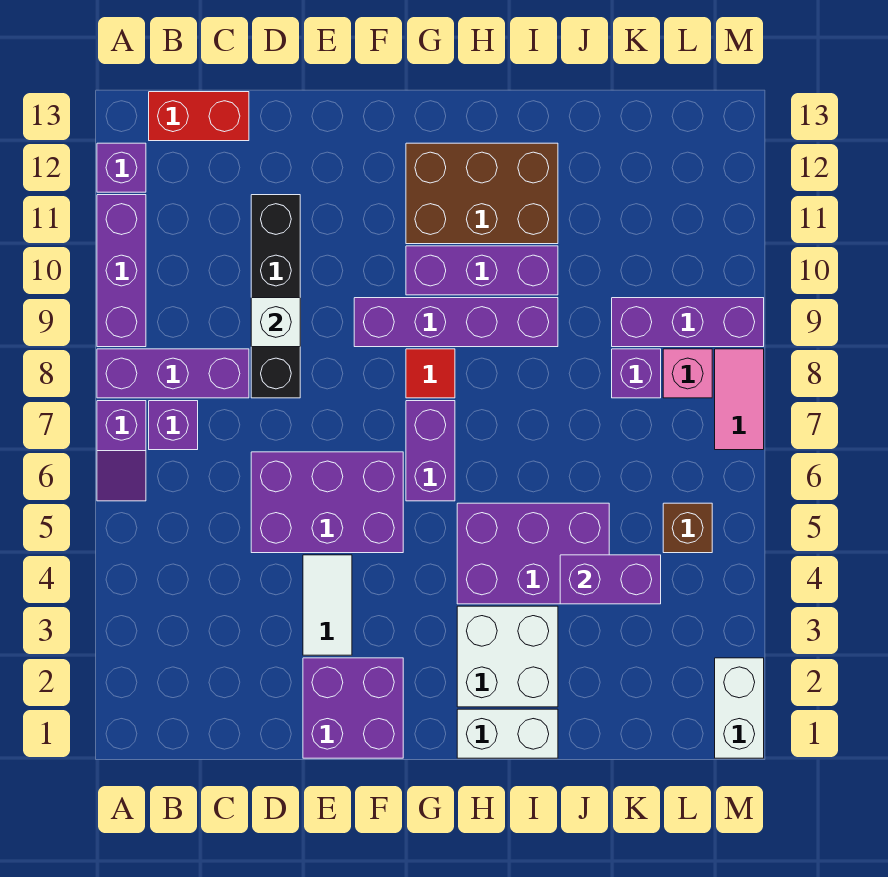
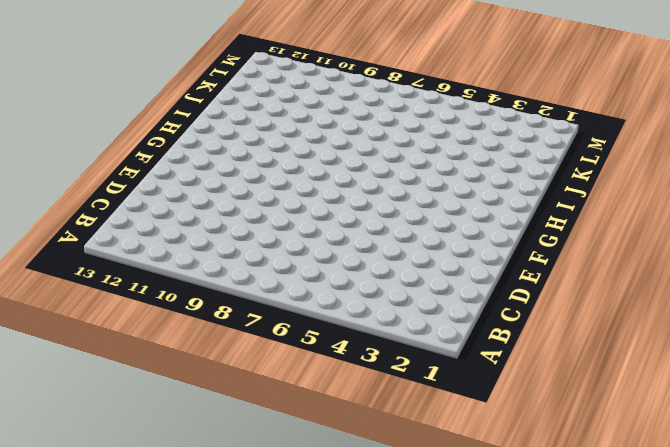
none -> purple slope A6:A7 level 1 top 7
none -> purple brick A8:C8 level 1
none -> purple brick A9:A11 level 1

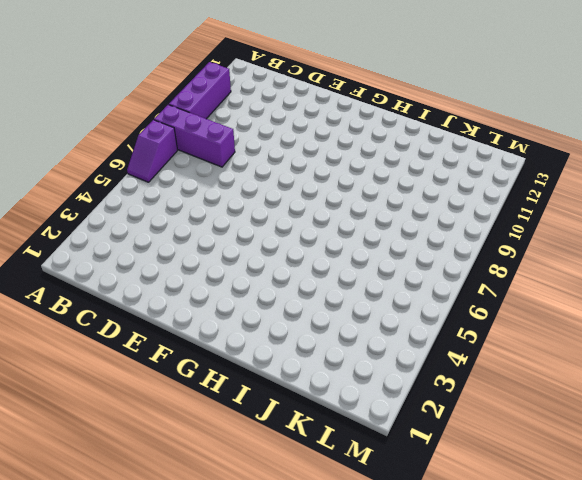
none -> purple brick A12 level 1
none -> purple brick B7 level 1
none -> red brick B13:C13 level 1

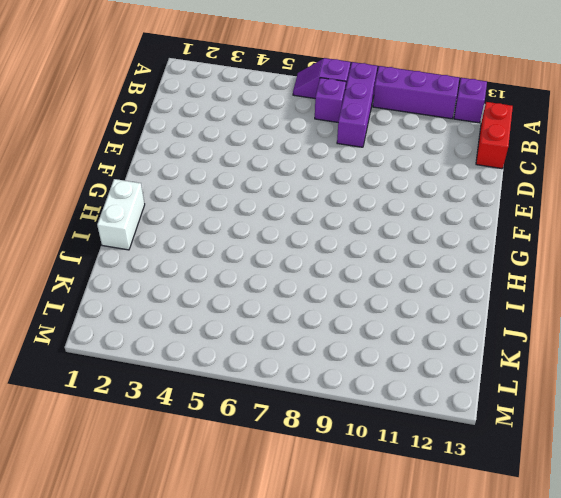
none -> purple brick D5:F6 level 1
none -> black brick D8:D11 level 1
none -> purple brick E1:F2 level 1

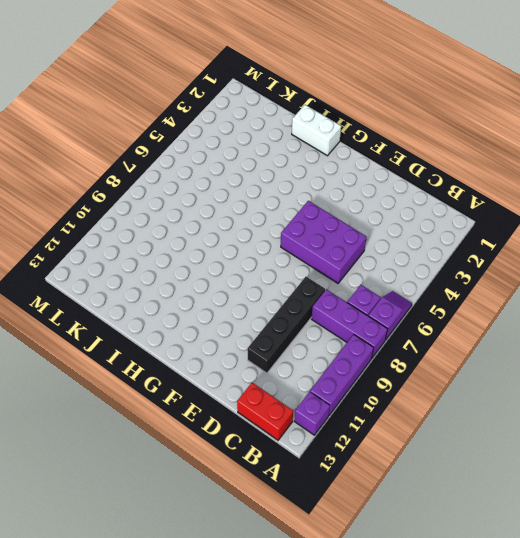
none -> purple brick E1:F2 level 1
none -> white tile E3:E4 level 1
none -> purple brick F9:I9 level 1

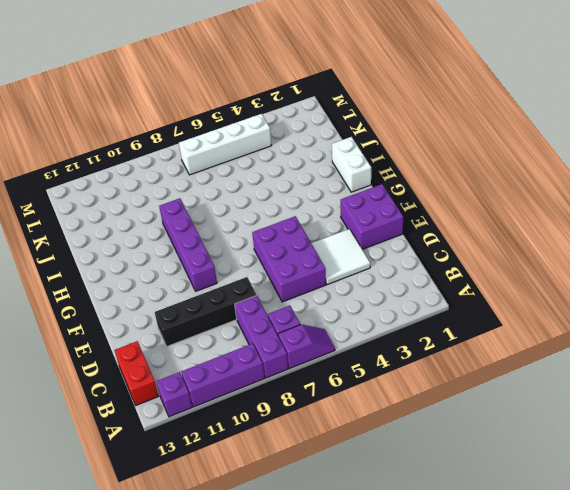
white tile D3:E4 level 1 -> white tile E3:E4 level 1
white brick L4:L7 level 1 -> brown brick L5 level 1
none -> purple brick G6:G7 level 1
none -> red tile G8 level 1
none -> purple brick G10:I10 level 1

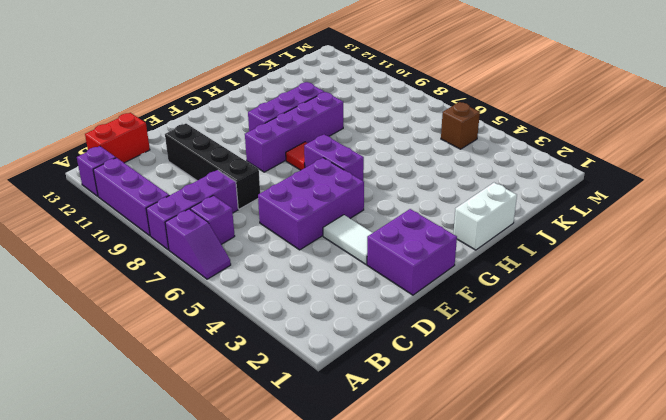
none -> brown brick G11:I12 level 1
none -> white brick H2:I3 level 1
none -> purple brick H4:J5 level 1

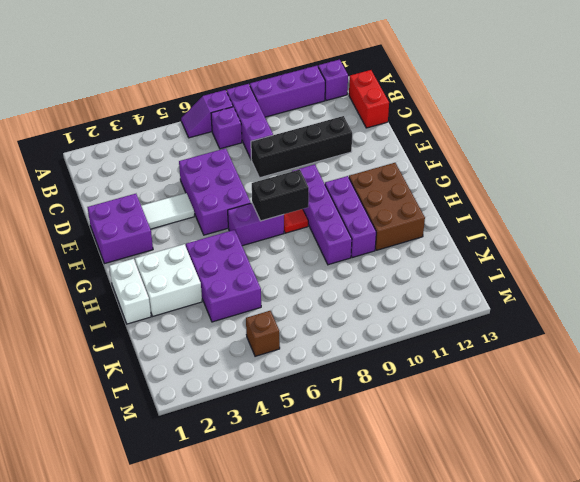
black brick G7:G8 level 2 -> none
none -> purple brick K8 level 1
none -> purple brick K9:M9 level 1
none -> pink brick L8 level 1

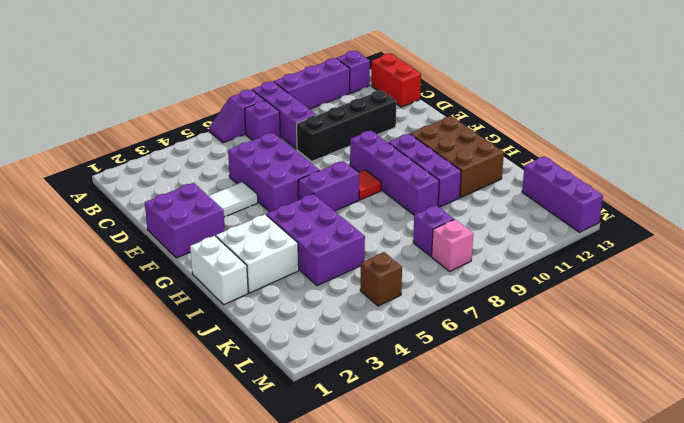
purple brick K13:M13 level 1 -> purple brick K9:M9 level 1
none -> white brick M1:M2 level 1
none -> pink tile M7:M8 level 1
none -> white brick D9 level 2

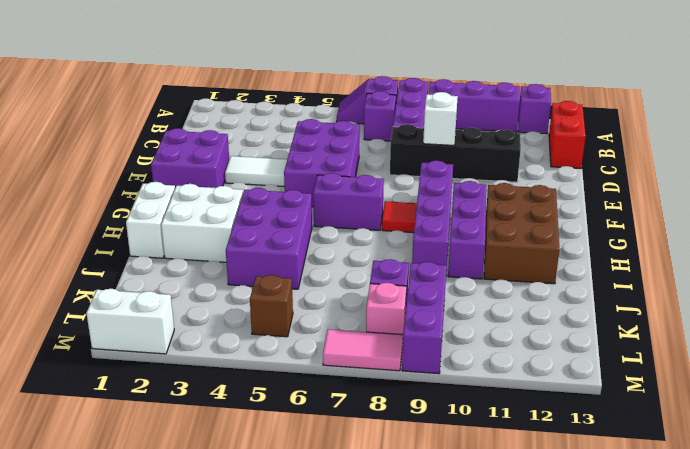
none -> purple brick J4:K4 level 2

